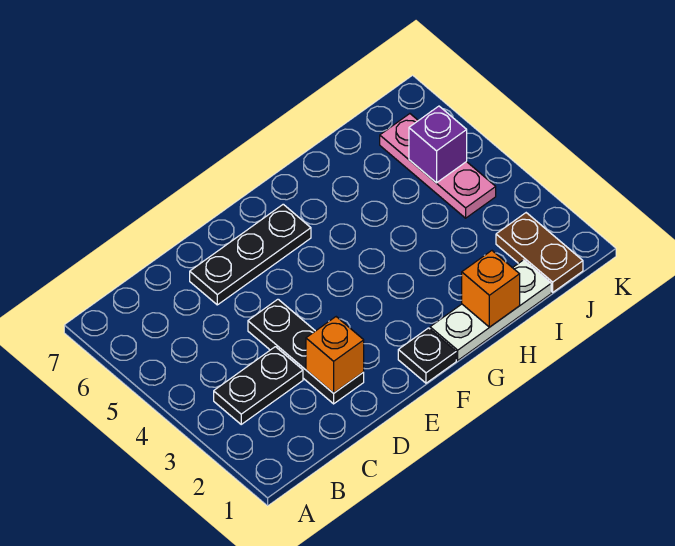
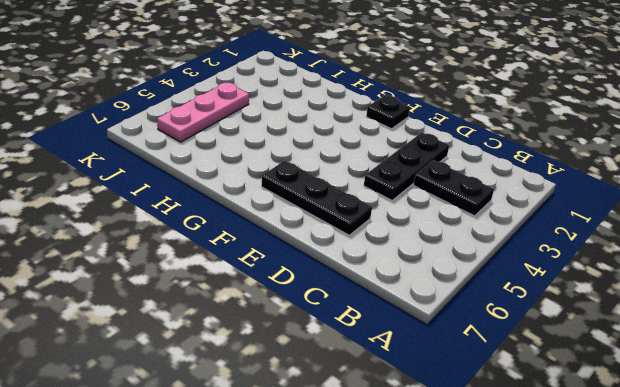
none -> white plate G1:I1 level 1
none -> brown plate J1:J2 level 1

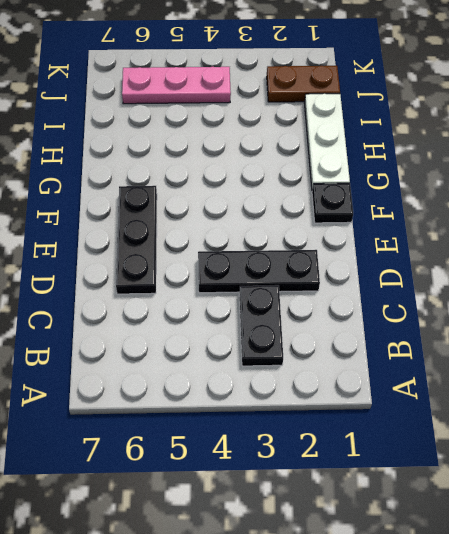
none -> orange brick D2 level 2
none -> orange brick H1 level 2

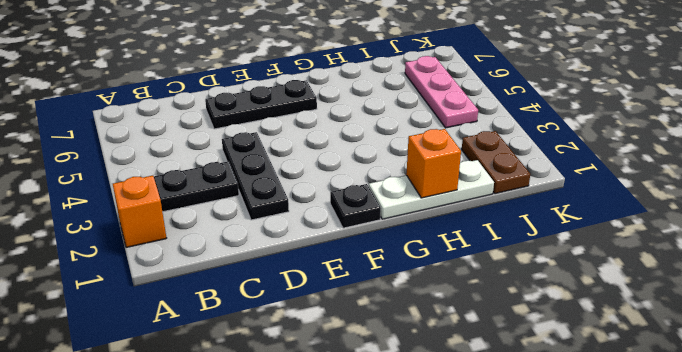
orange brick A2 level 1 -> orange brick D2 level 2
none -> purple brick J5 level 2

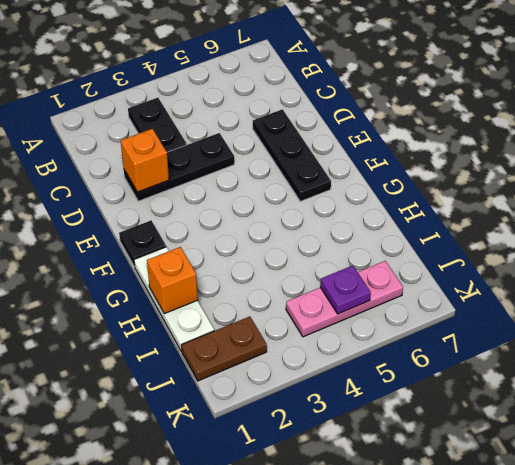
purple plate J5 level 2 -> purple brick J5 level 2

